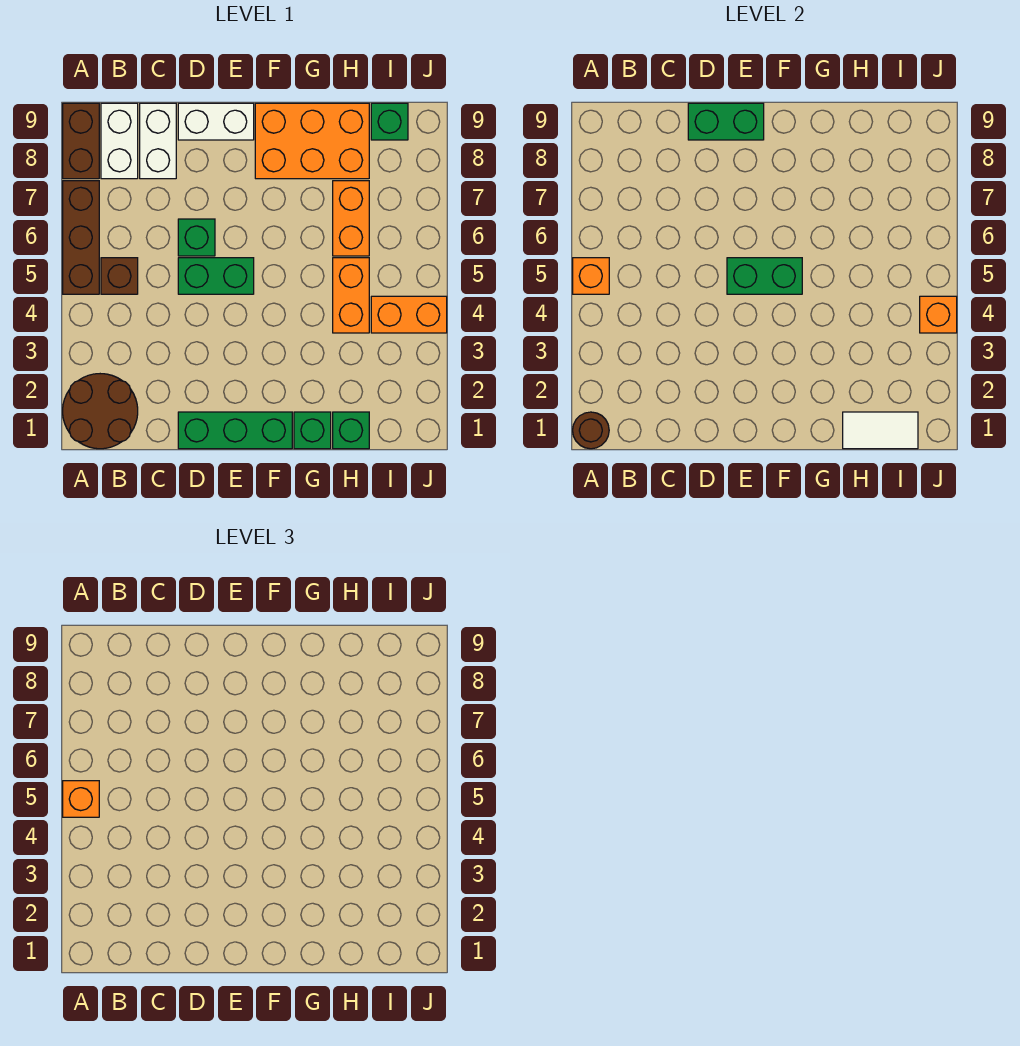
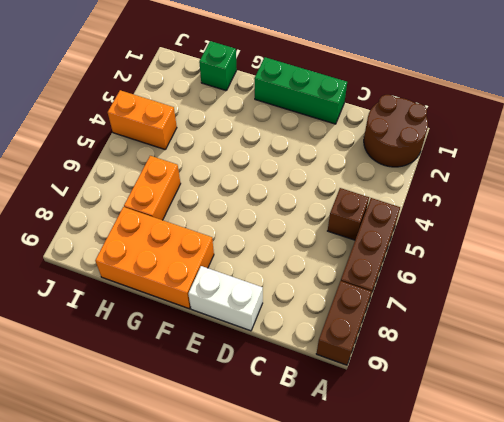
none -> white brick B8:B9 level 1
none -> white brick C8:C9 level 1
none -> green brick D5:E5 level 1

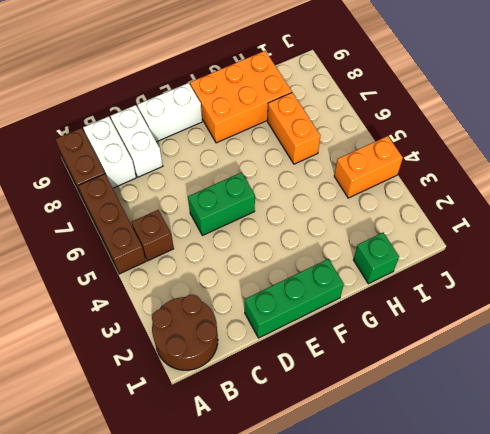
none -> green brick D6 level 1
none -> green brick G1 level 1
none -> orange brick H4:H5 level 1

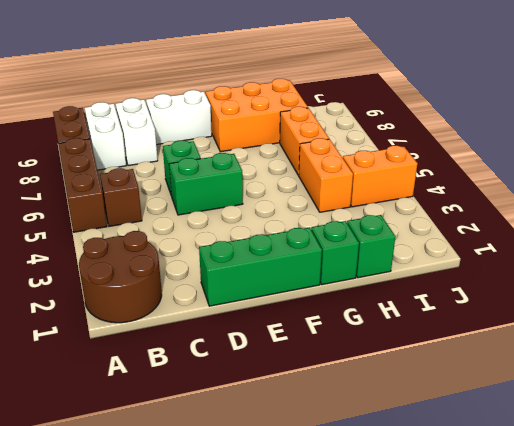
none -> green brick I9 level 1
none -> brown round brick A1 level 2
none -> orange brick A5 level 2

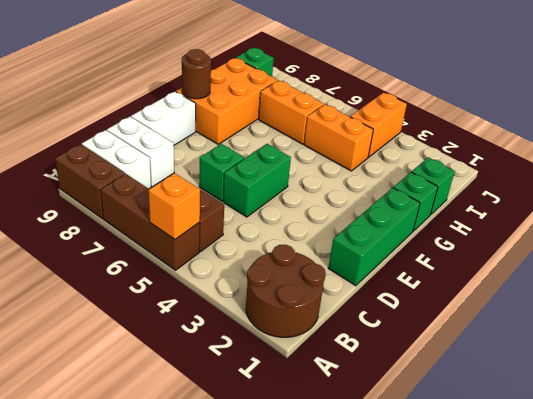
brown round brick F9 level 2 -> brown round brick A1 level 2
none -> green brick D9:E9 level 2
none -> green brick E5:F5 level 2
none -> white tile H1:I1 level 2

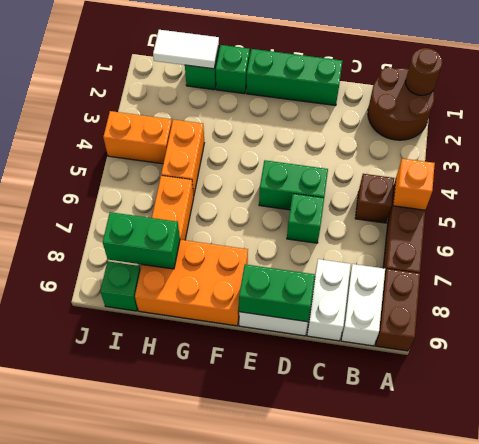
green brick H8:I8 level 2 -> green brick E5:F5 level 2
none -> orange brick J4 level 2
none -> orange brick A5 level 3

